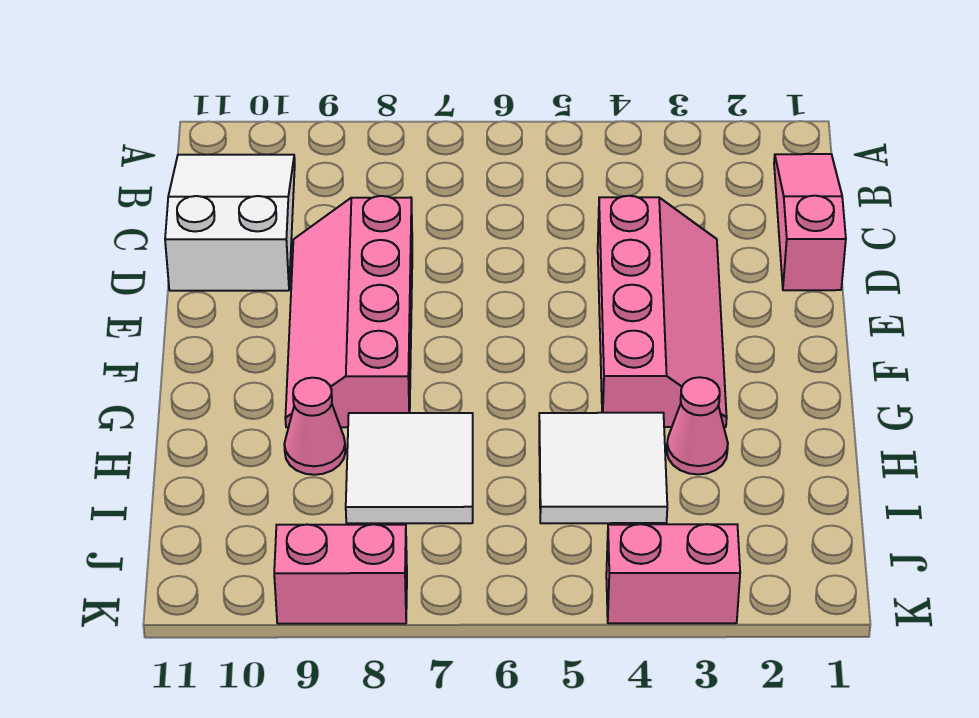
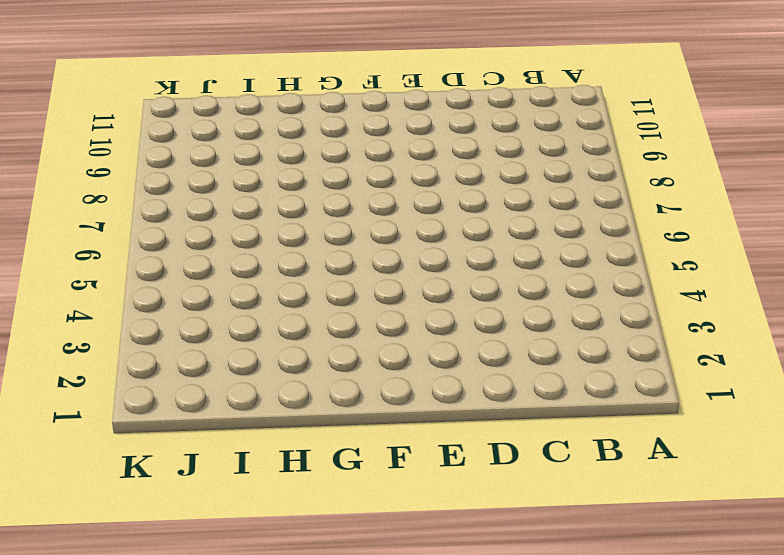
none -> pink slope B1:D1 level 1 top D
none -> white slope B10:D11 level 1 top D

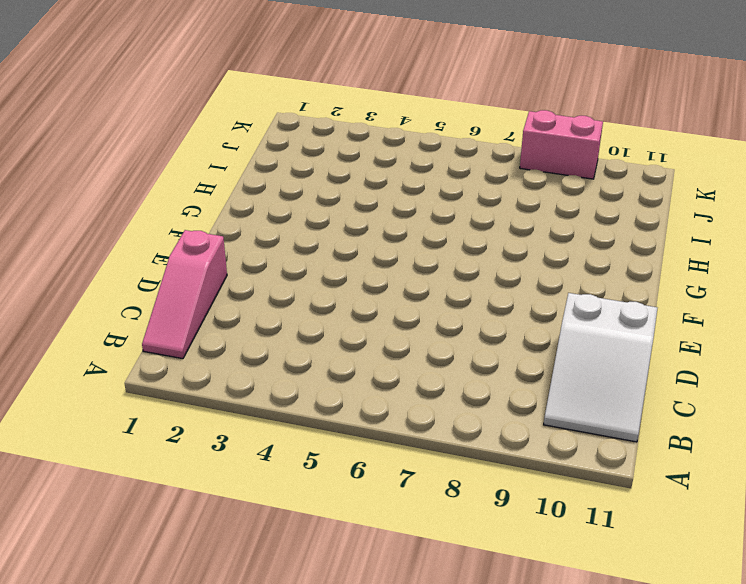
none -> pink slope D3:G4 level 1 top 4
none -> pink slope D8:G9 level 1 top 8

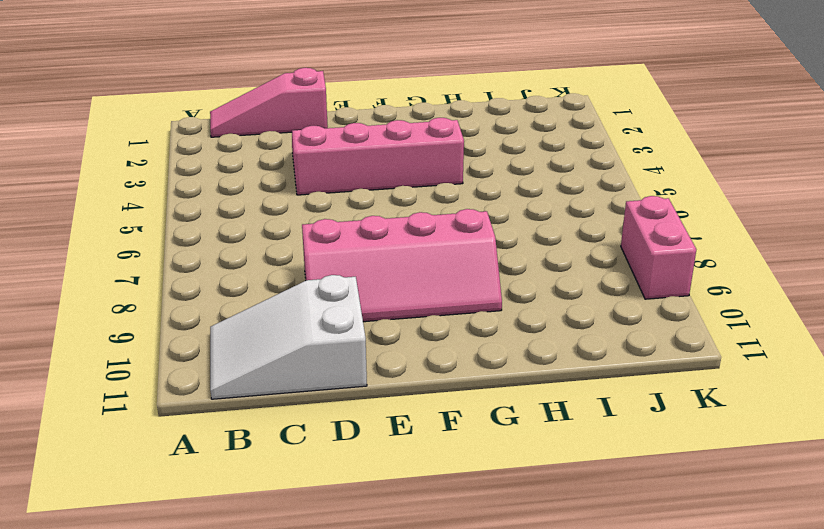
none -> pink cone H3 level 1
none -> white tile H4:I5 level 1

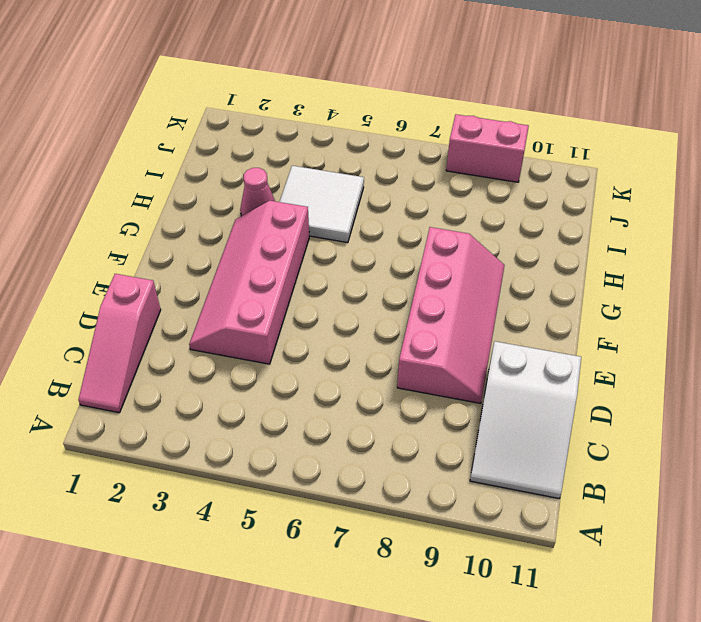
none -> white tile H7:I8 level 1
none -> pink cone H9 level 1

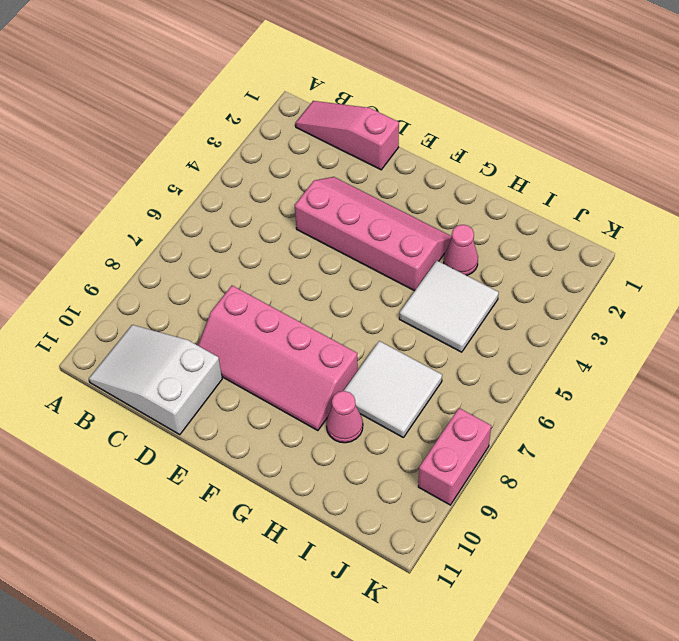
none -> pink brick K3:K4 level 1

